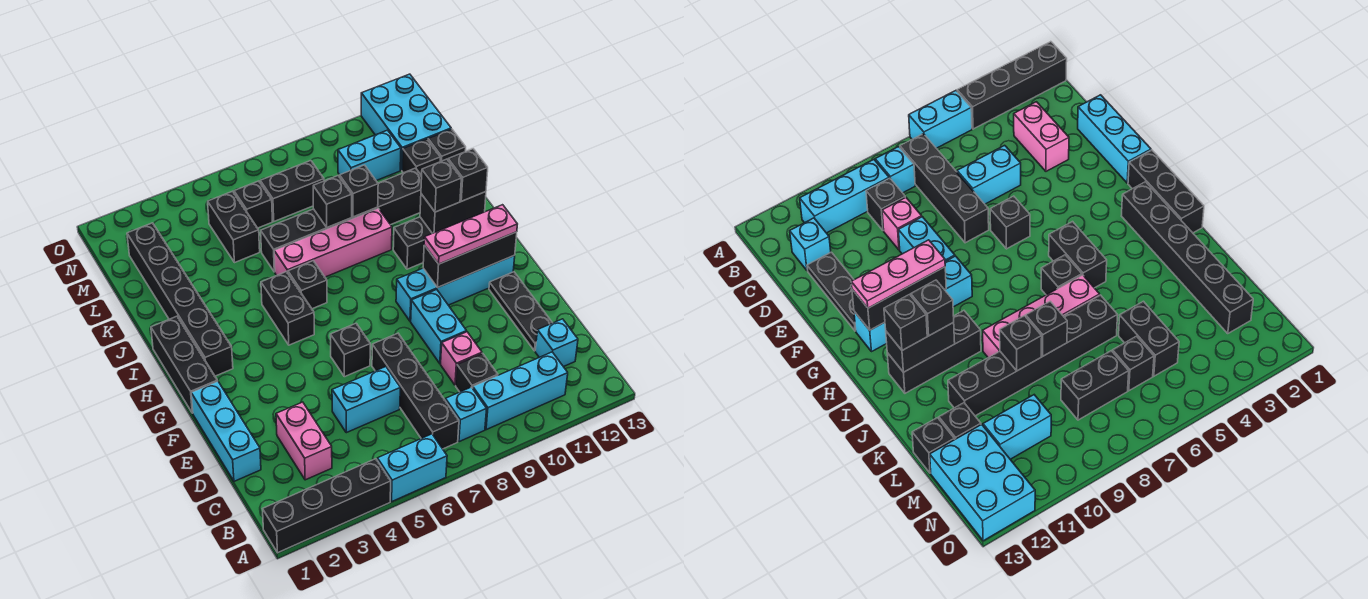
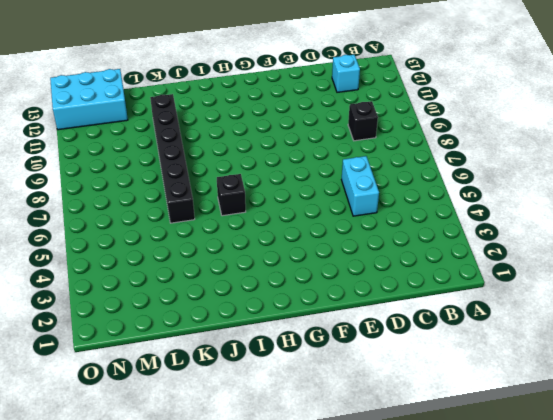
none -> black brick A1:A4 level 1
none -> cyan brick A5:A6 level 1
none -> black brick B7:E7 level 1
none -> cyan brick B8 level 1

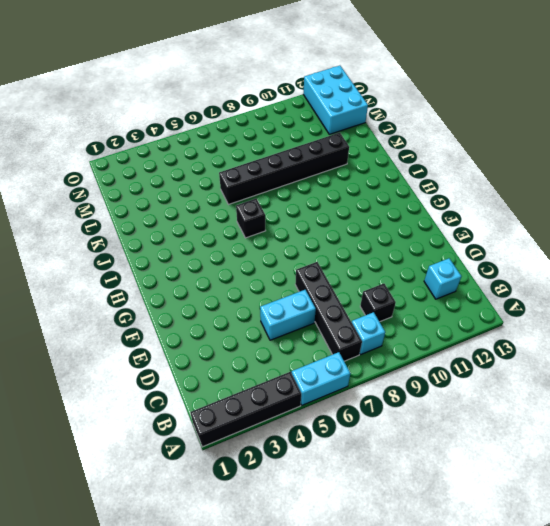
none -> cyan brick B9:B11 level 1
none -> pink brick C3:D3 level 1
none -> cyan brick D1:F1 level 1
none -> pink brick D9 level 1

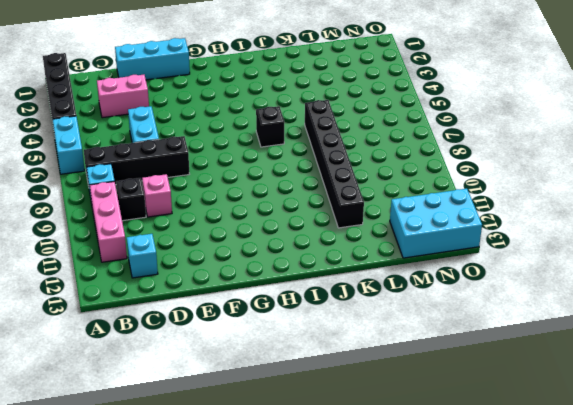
pink brick B9:B11 level 1 -> cyan brick B9:B11 level 1
none -> black plate D12:F12 level 1
none -> cyan brick E9:F9 level 1
none -> black brick F6 level 1
none -> black brick G1:I1 level 1

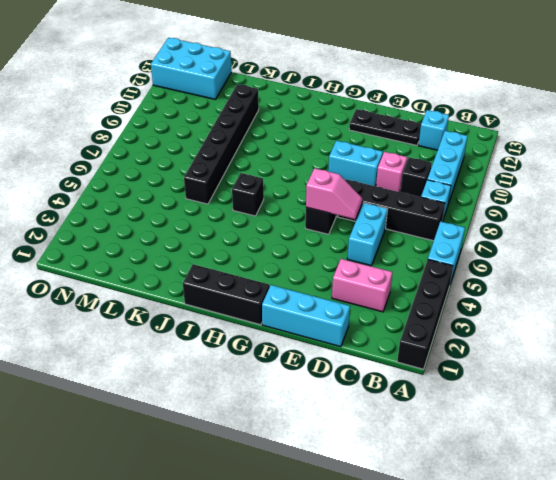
pink slope E6:F6 level 2 top F -> none
none -> cyan brick G9:G12 level 1
none -> black brick H2:M2 level 1
none -> black brick H5:I5 level 1
none -> black brick I10:I12 level 1

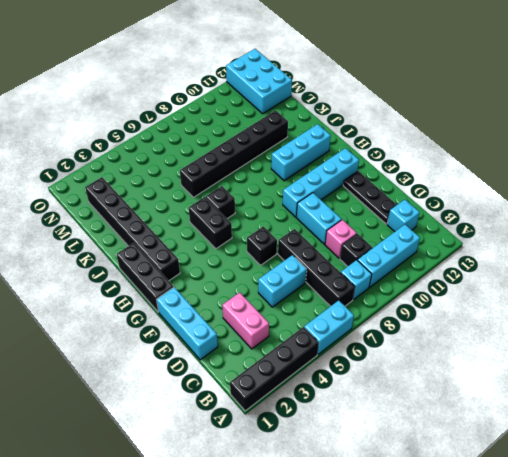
cyan brick I10:I12 level 1 -> black brick I10:I12 level 1
none -> pink brick J6:J9 level 1
none -> black brick L5:M5 level 1
none -> black brick L12 level 1
none -> black brick L13 level 1

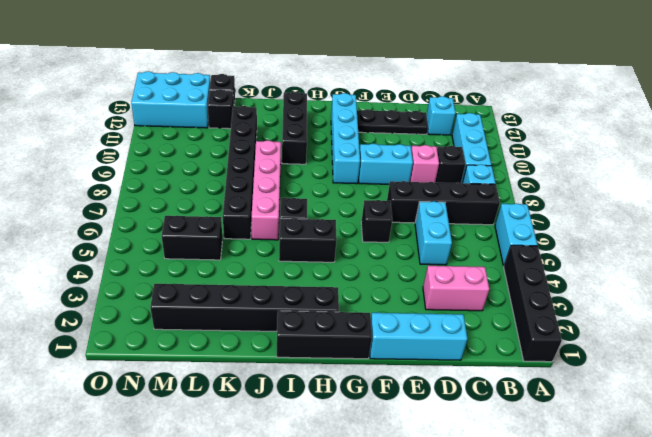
none -> black brick M6 level 1
none -> black brick M7:M8 level 1
none -> cyan brick M10:M11 level 1
none -> black brick G10:G12 level 2

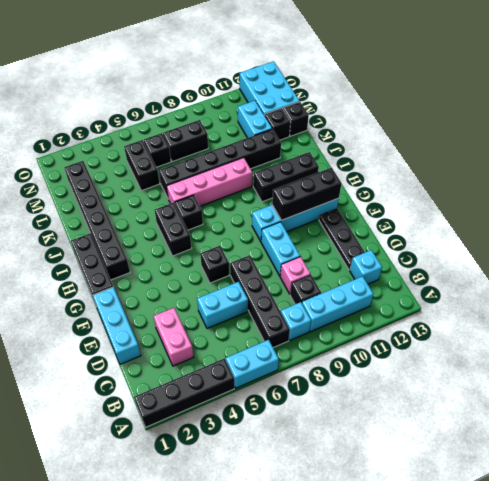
cyan brick L11:M11 level 1 -> cyan brick M10:M11 level 1
none -> black brick I11:I12 level 2
none -> black brick K8 level 2
none -> black brick K9 level 2
none -> pink plate G10:G12 level 3

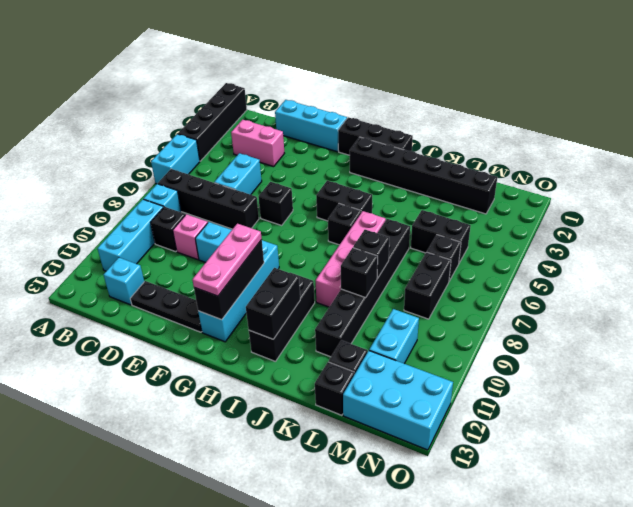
none -> black brick I11 level 3
none -> black brick I12 level 3

